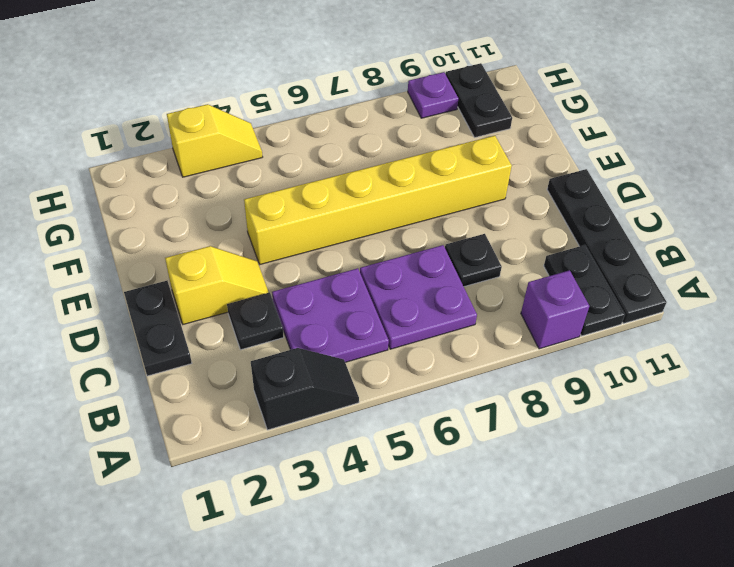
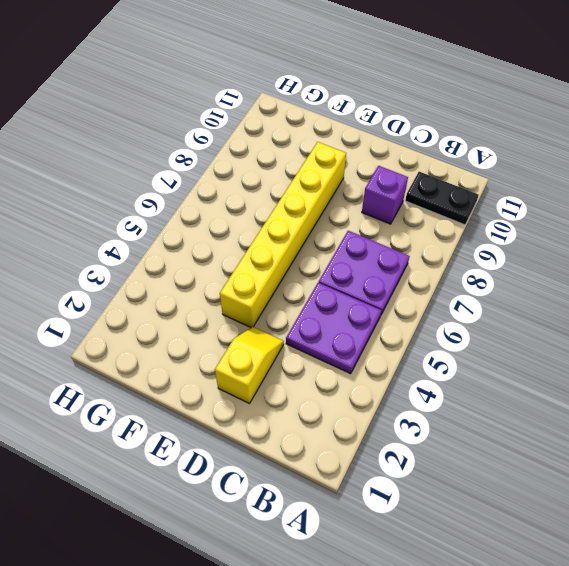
purple brick C9 level 1 -> purple brick A9 level 1
none -> black slope A3:A4 level 1 top 3
none -> black plate A11:D11 level 1
none -> black plate C1:D1 level 1

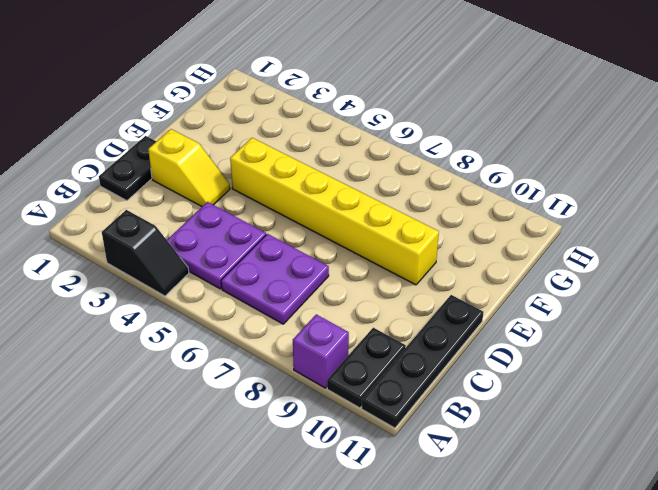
none -> black plate C3 level 1
none -> black plate C8 level 1
none -> black plate G10:H10 level 1

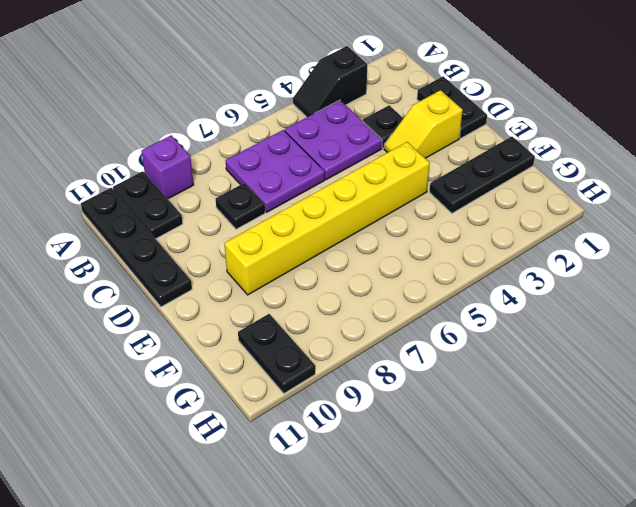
black plate F1:F3 level 1 -> none
none -> yellow slope H3:H4 level 1 top 3
none -> purple plate H9 level 1

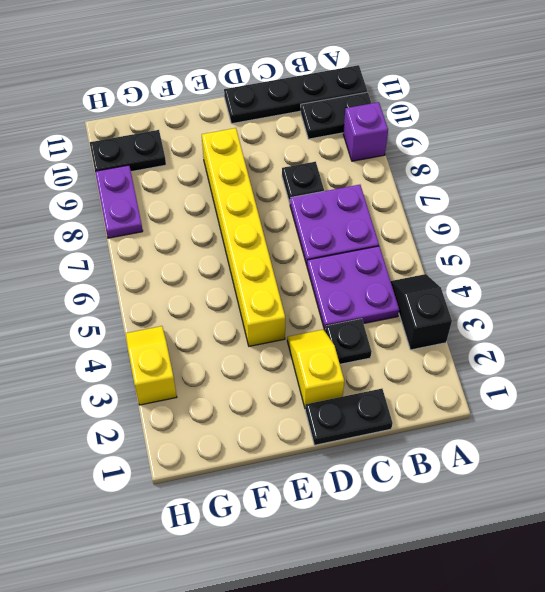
purple plate H8:H9 level 1 -> purple plate H9 level 1

